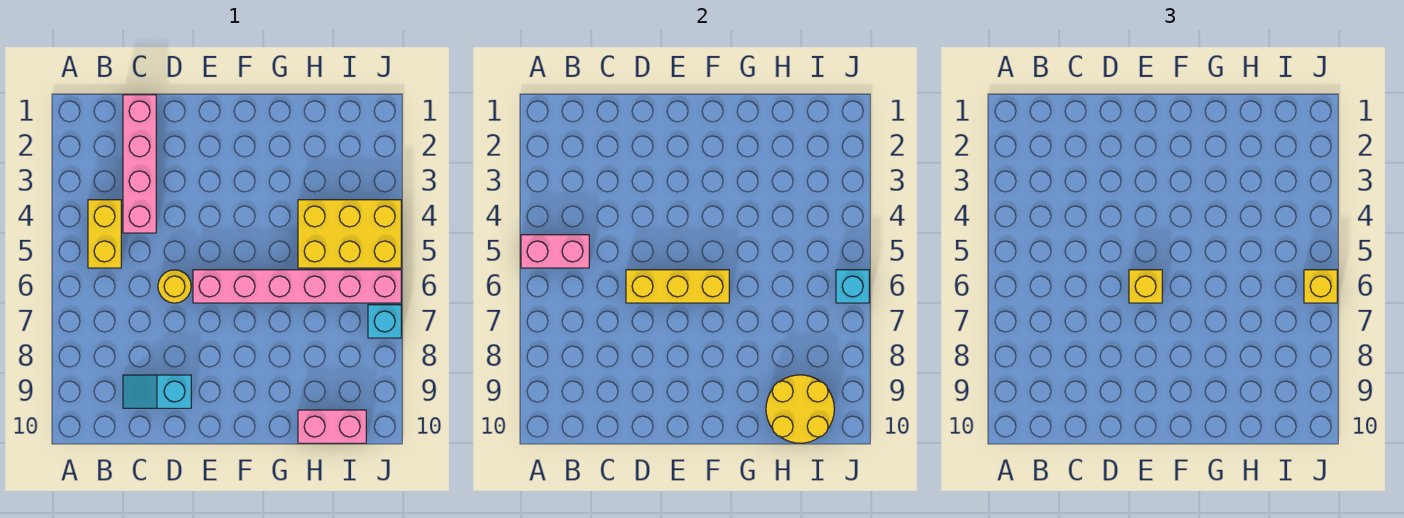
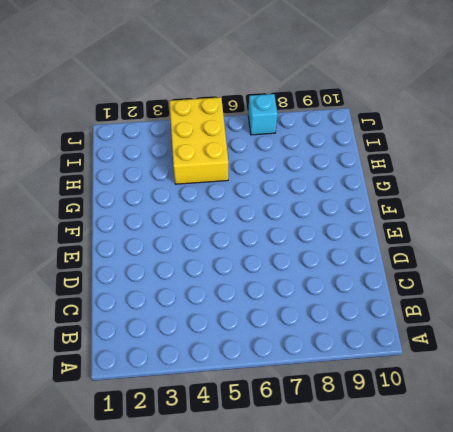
none -> yellow brick B4:B5 level 1
none -> pink brick C1:C4 level 1
none -> cyan slope C9:D9 level 1 top D

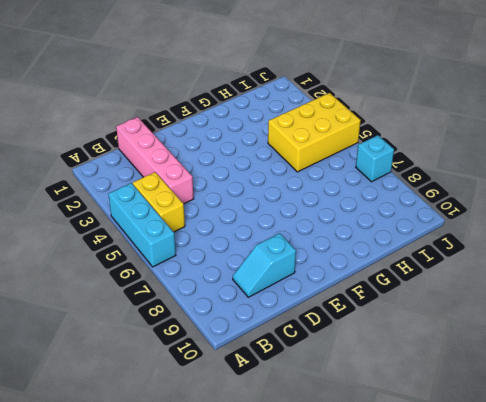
cyan brick A4:A6 level 1 -> none
none -> yellow round brick D6 level 1
none -> pink brick E6:J6 level 1
none -> pink brick H10:I10 level 1

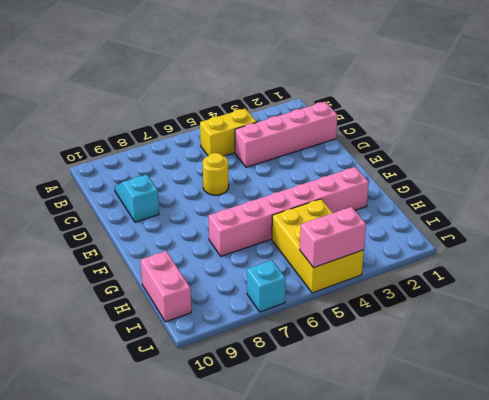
pink brick G2:G7 level 1 -> pink brick E6:J6 level 1
pink brick J4:J5 level 2 -> pink brick A5:B5 level 2
none -> yellow brick D6:F6 level 2
none -> yellow round brick H9:I10 level 2
none -> cyan brick J6 level 2

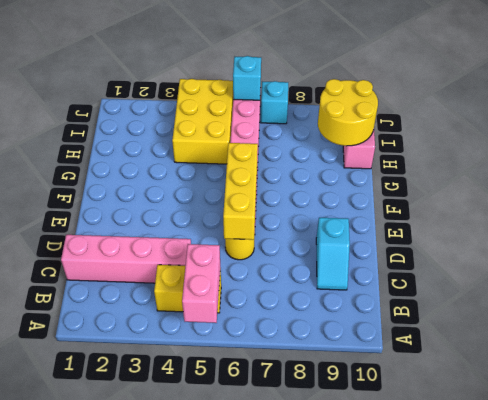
none -> yellow brick E6 level 3
none -> yellow brick J6 level 3

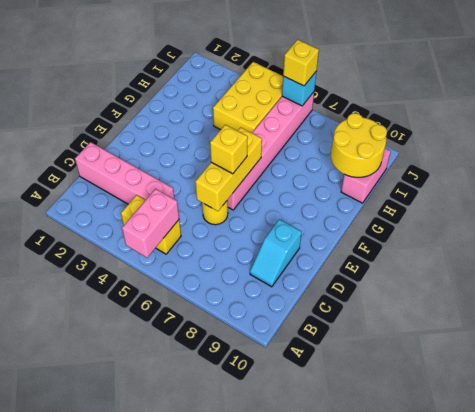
none -> cyan brick J7 level 1

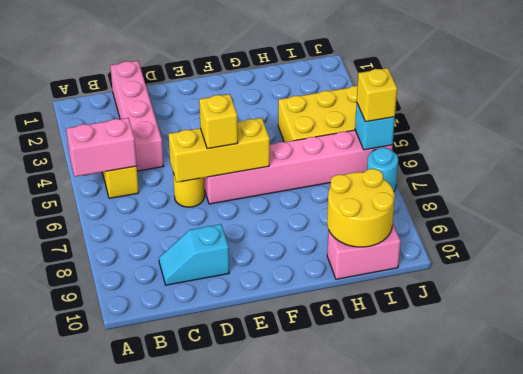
cyan round brick J7 level 1 -> cyan brick J7 level 1

